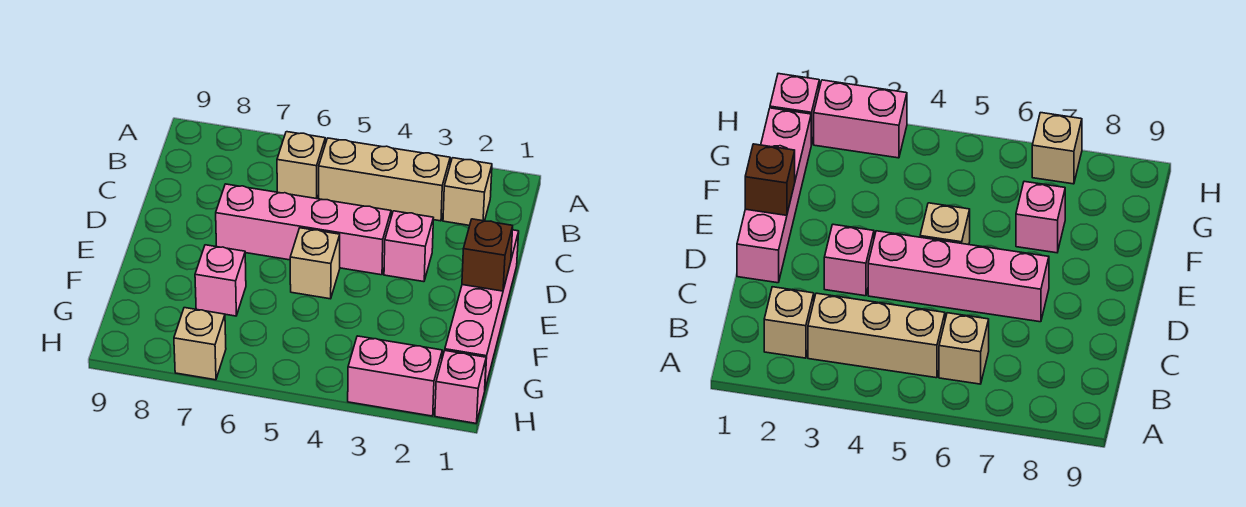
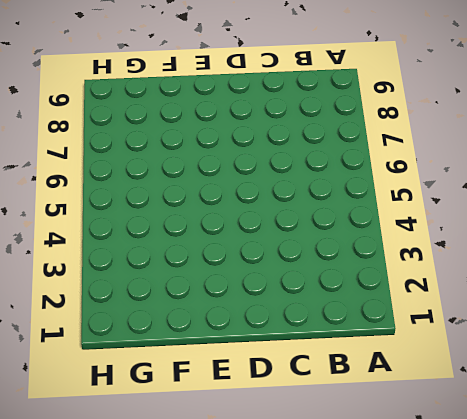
none -> tan brick B2 level 1
none -> tan brick B3:B5 level 1
none -> tan brick B6 level 1

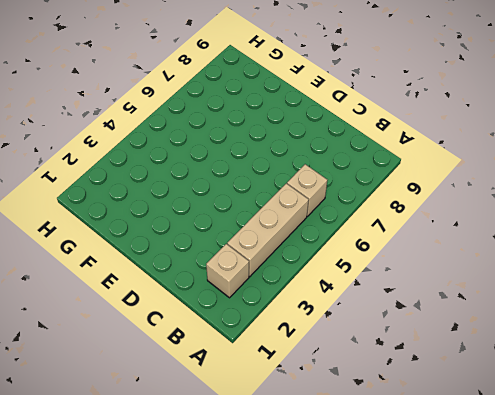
none -> pink brick D1:G1 level 1
none -> pink brick D3 level 1
none -> pink brick D4:D7 level 1

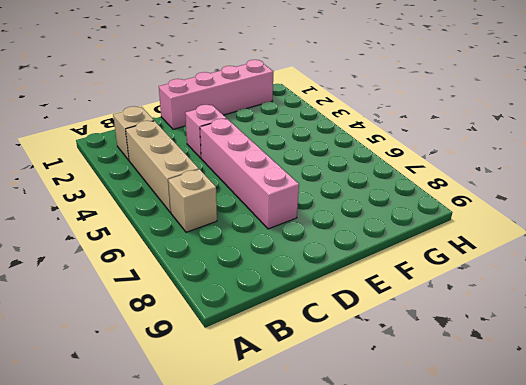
none -> tan brick E5 level 1
none -> pink brick F7 level 1
none -> pink brick H1 level 1

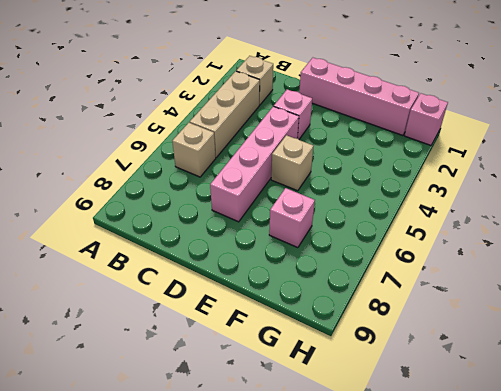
none -> pink brick H2:H3 level 1
none -> tan brick H7 level 1
none -> brown brick E1 level 2

